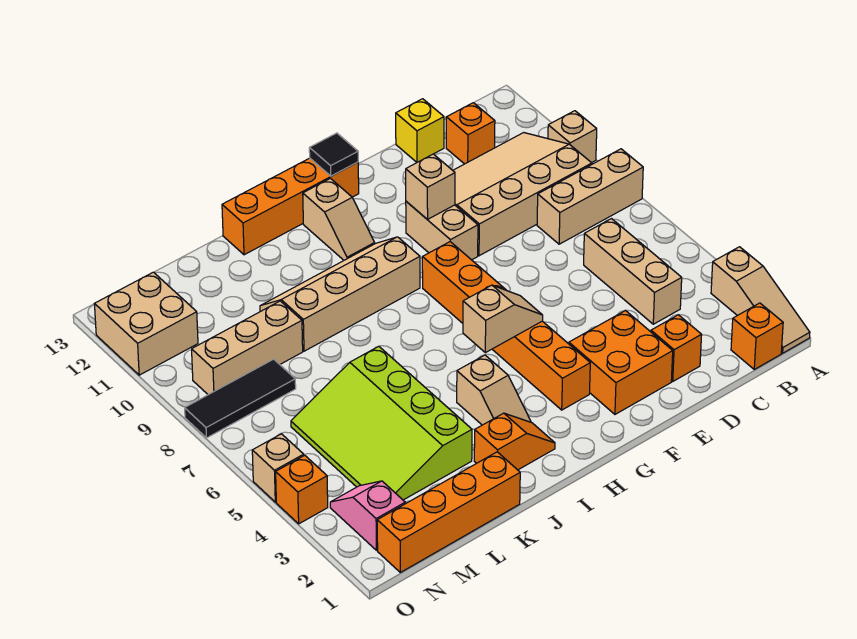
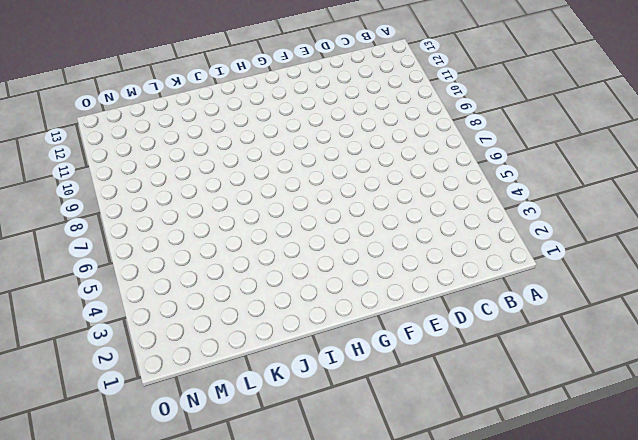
none -> tan slope A1:A3 level 1 top 3
none -> tan brick A8:C8 level 1
none -> tan brick A10 level 1

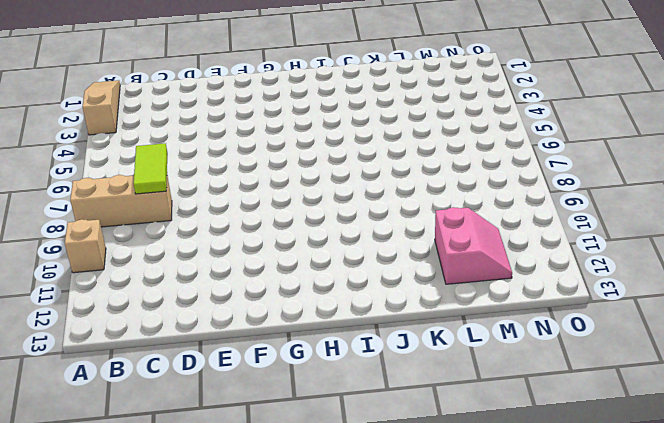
lime tile C7:C8 level 2 -> none
pink slope L11:M12 level 1 top L -> none
none -> orange brick B1 level 1
none -> tan slope B9:E11 level 1 top 9
none -> tan brick C4:C6 level 1

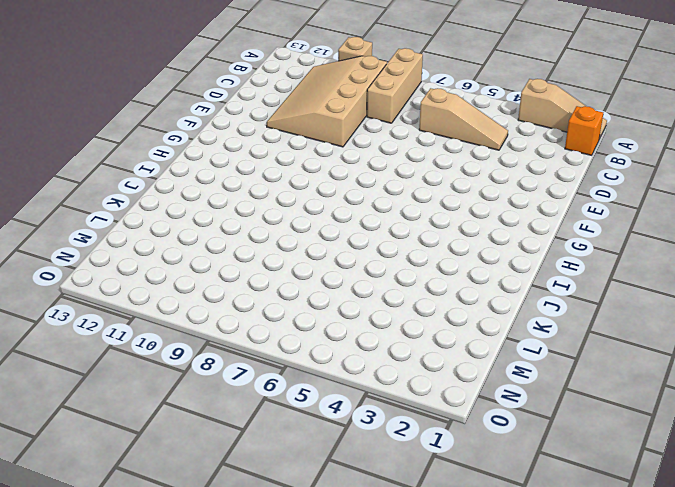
tan slope C4:C6 level 1 top 6 -> tan brick C4:C6 level 1
none -> orange brick C12 level 1
none -> orange brick D2 level 1
none -> yellow brick D13 level 1

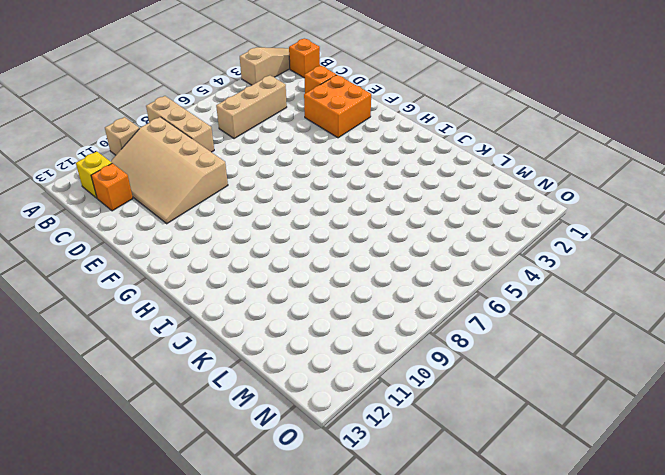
yellow brick B12 level 1 -> yellow brick D13 level 1
none -> tan brick F9:F10 level 1
none -> orange brick G3:G8 level 1
none -> orange brick G13:J13 level 1

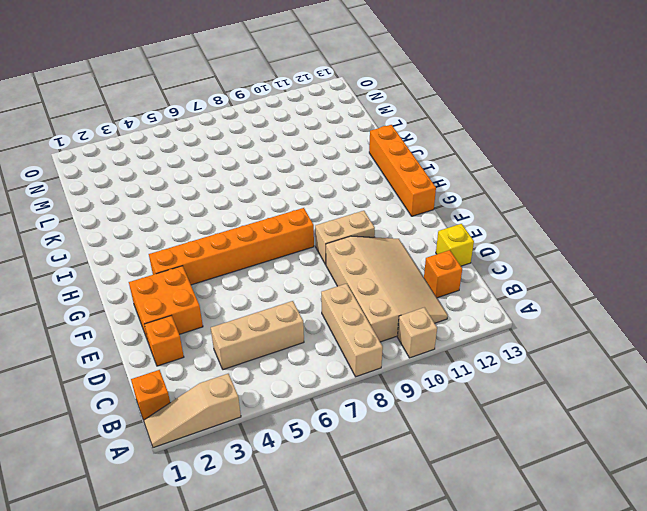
none -> tan slope H9:K10 level 1 top 9
none -> tan slope H11:H12 level 1 top 12
none -> orange slope I2:J2 level 1 top J

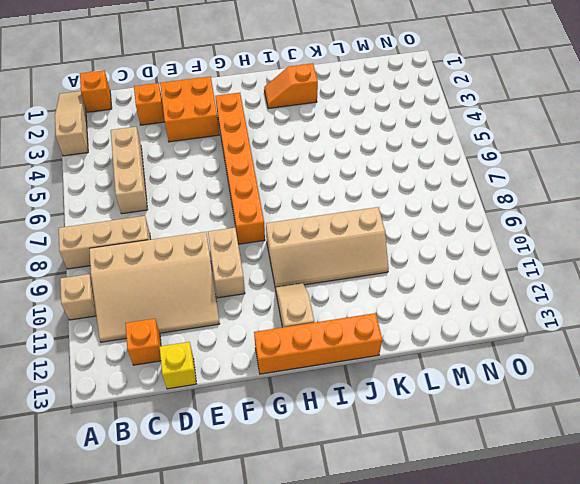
none -> tan slope I3:I4 level 1 top 4
none -> orange brick K1:N1 level 1
none -> lime slope K3:M6 level 1 top K

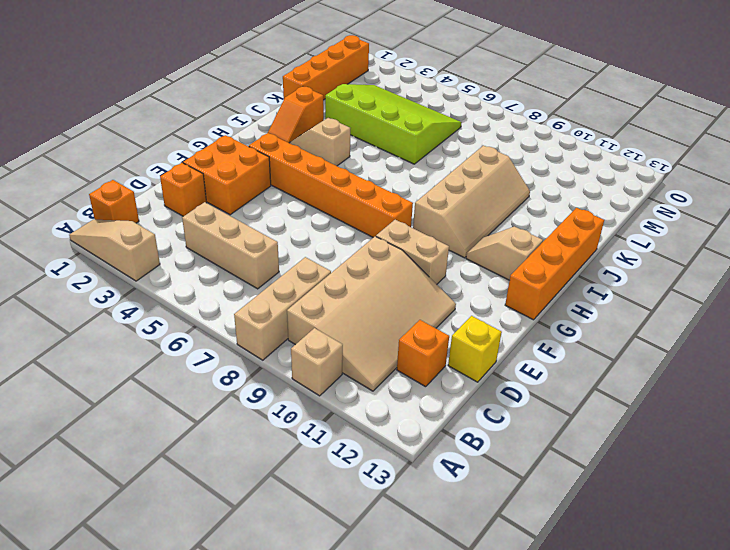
none -> tan brick L9:N9 level 1
none -> black tile M8:O8 level 1
none -> pink slope N2:N3 level 1 top 2

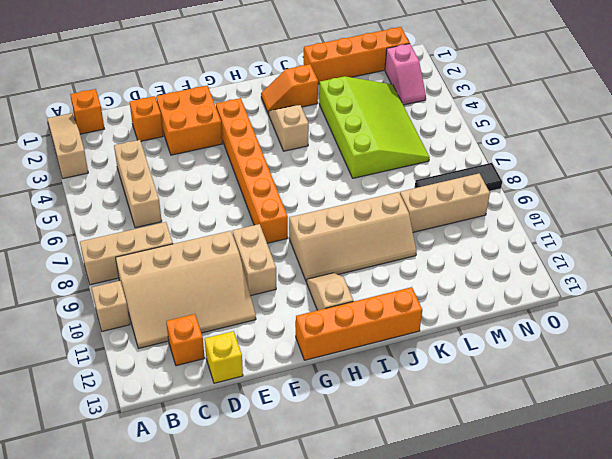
none -> tan brick N11:O12 level 1
none -> orange brick O4 level 1
none -> tan brick O5 level 1

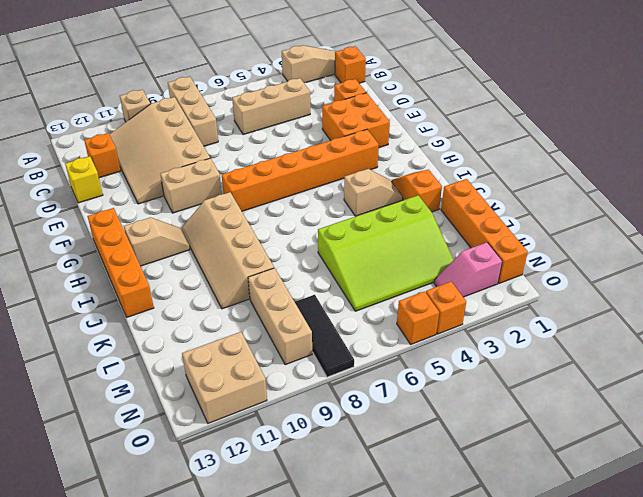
orange brick O5 level 1 -> tan brick O5 level 1
none -> tan brick F10 level 2
none -> tan slope G5:H5 level 2 top H
none -> black tile G13 level 2

